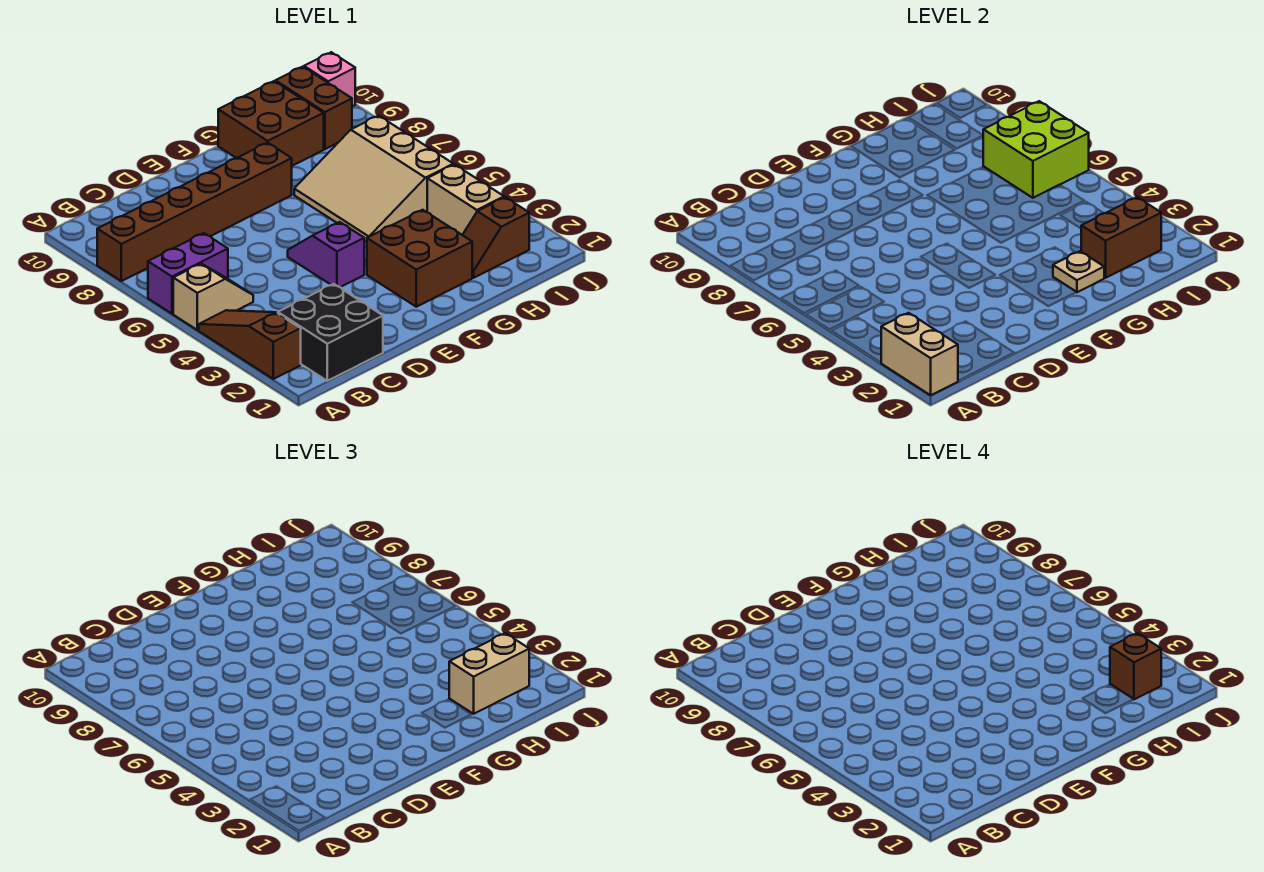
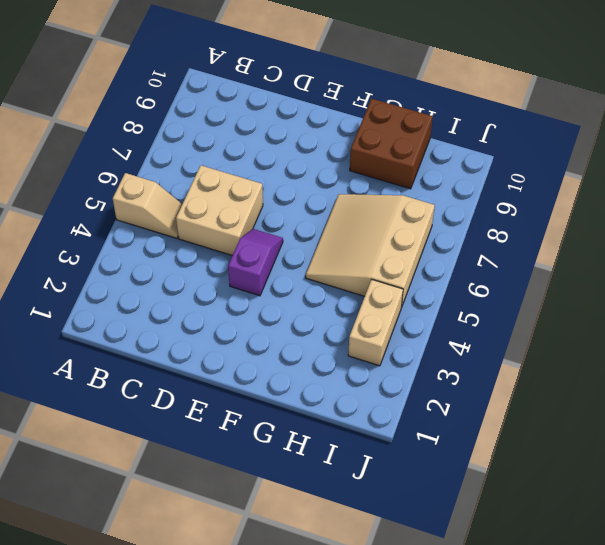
tan brick C5:D6 level 1 -> none
none -> brown slope A2:A4 level 1 top 2
none -> purple brick A6:B6 level 1
none -> brown brick A8:F8 level 1

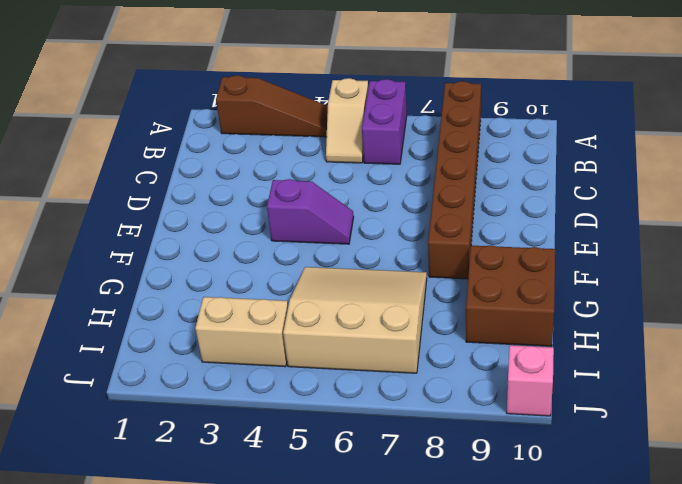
none -> black brick B1:C2 level 1
none -> brown brick F2:G3 level 1
none -> brown slope H2:I2 level 1 top I

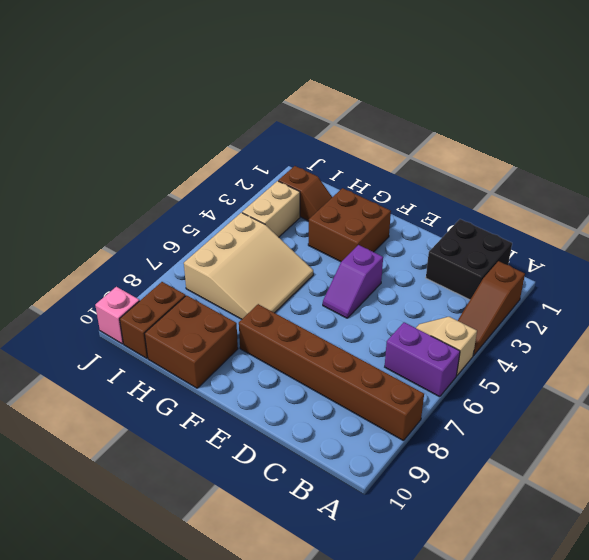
none -> tan brick A1:A2 level 2
none -> tan plate G2 level 2
none -> brown brick H2:I2 level 2

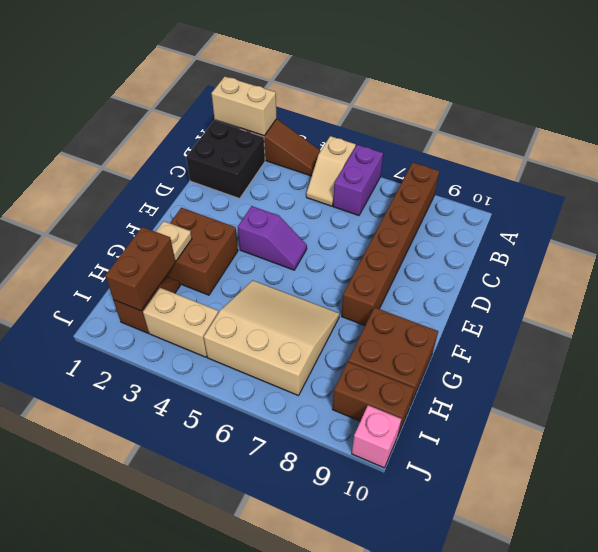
none -> lime brick I6:J7 level 2
none -> tan brick H2:I2 level 3
none -> brown brick I2 level 4

